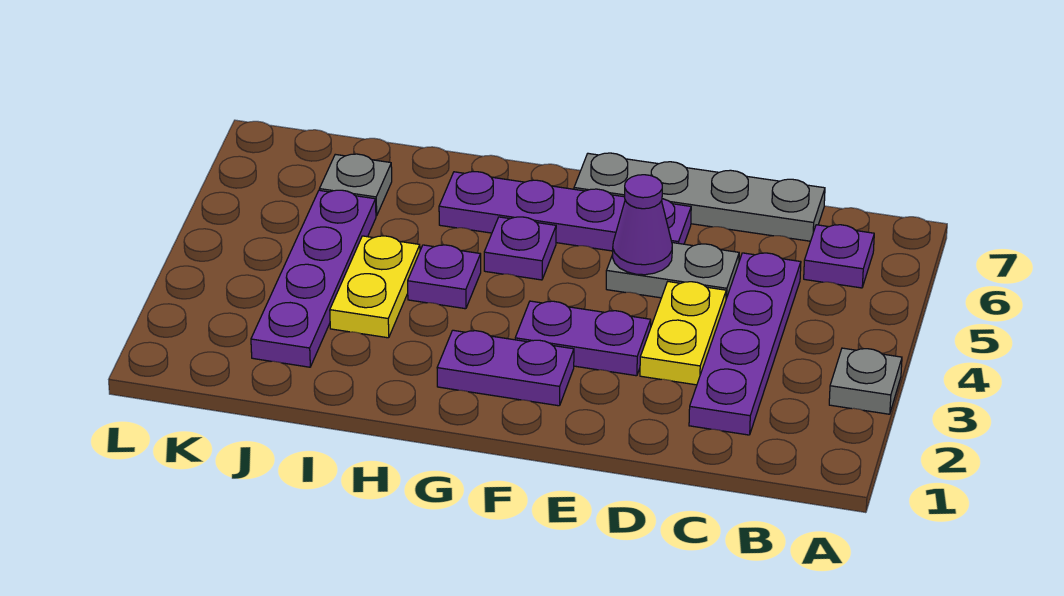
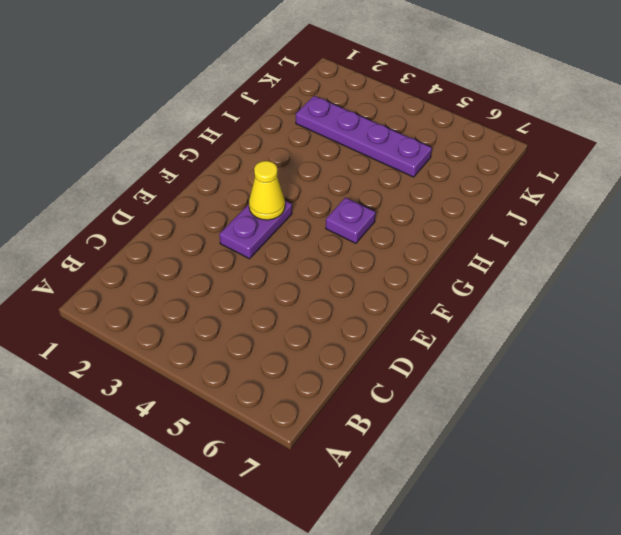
yellow cone F3 level 2 -> none
none -> grey plate A3 level 1
none -> purple plate B6 level 1
none -> purple plate C2:C5 level 1

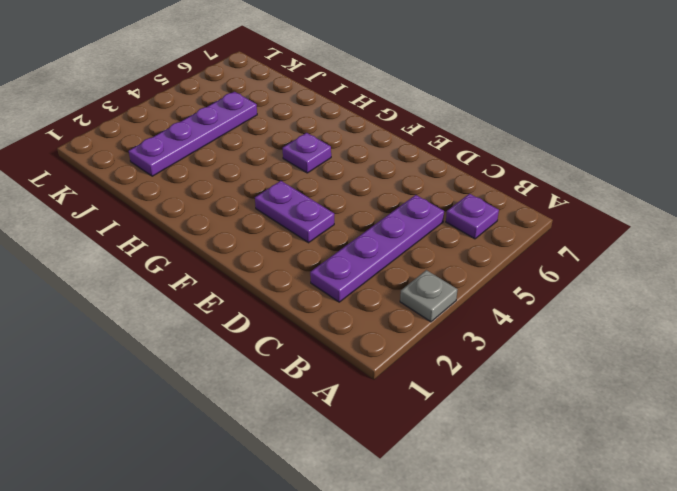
none -> grey plate C7:F7 level 1
none -> yellow plate D3:D4 level 1
none -> grey plate D5:E5 level 1

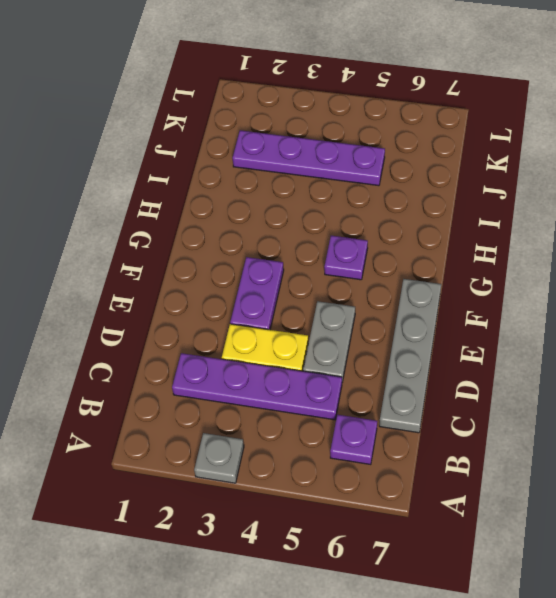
none -> purple plate E6:H6 level 1
none -> purple plate F2:G2 level 1
none -> purple plate H4 level 1

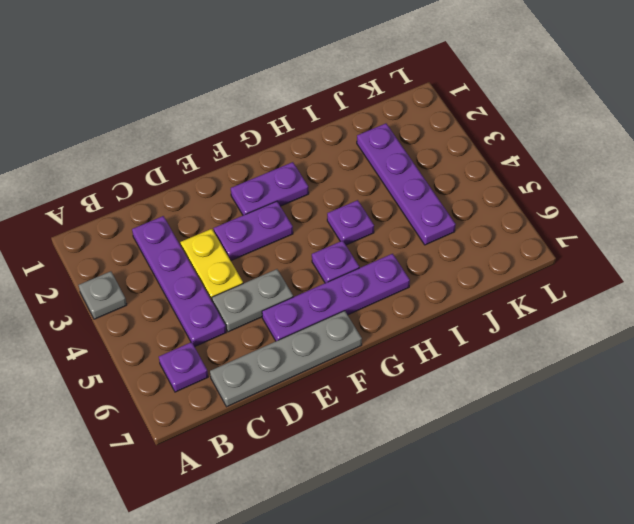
none -> yellow plate I3:I4 level 1
none -> grey plate J6 level 1
none -> purple cone E5 level 2

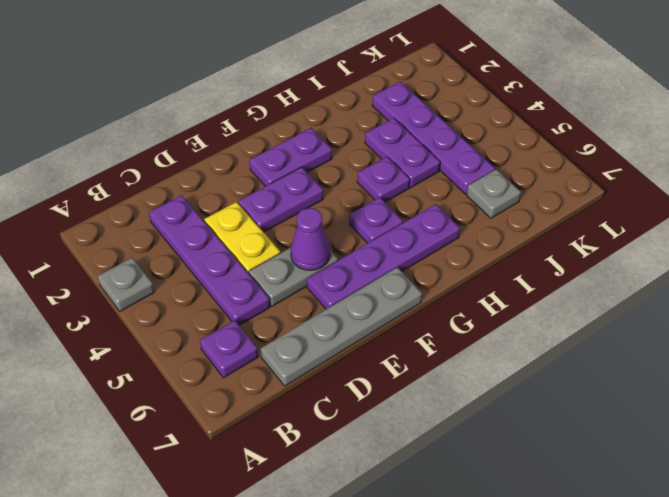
purple plate I3:I4 level 1 -> yellow plate I3:I4 level 1

